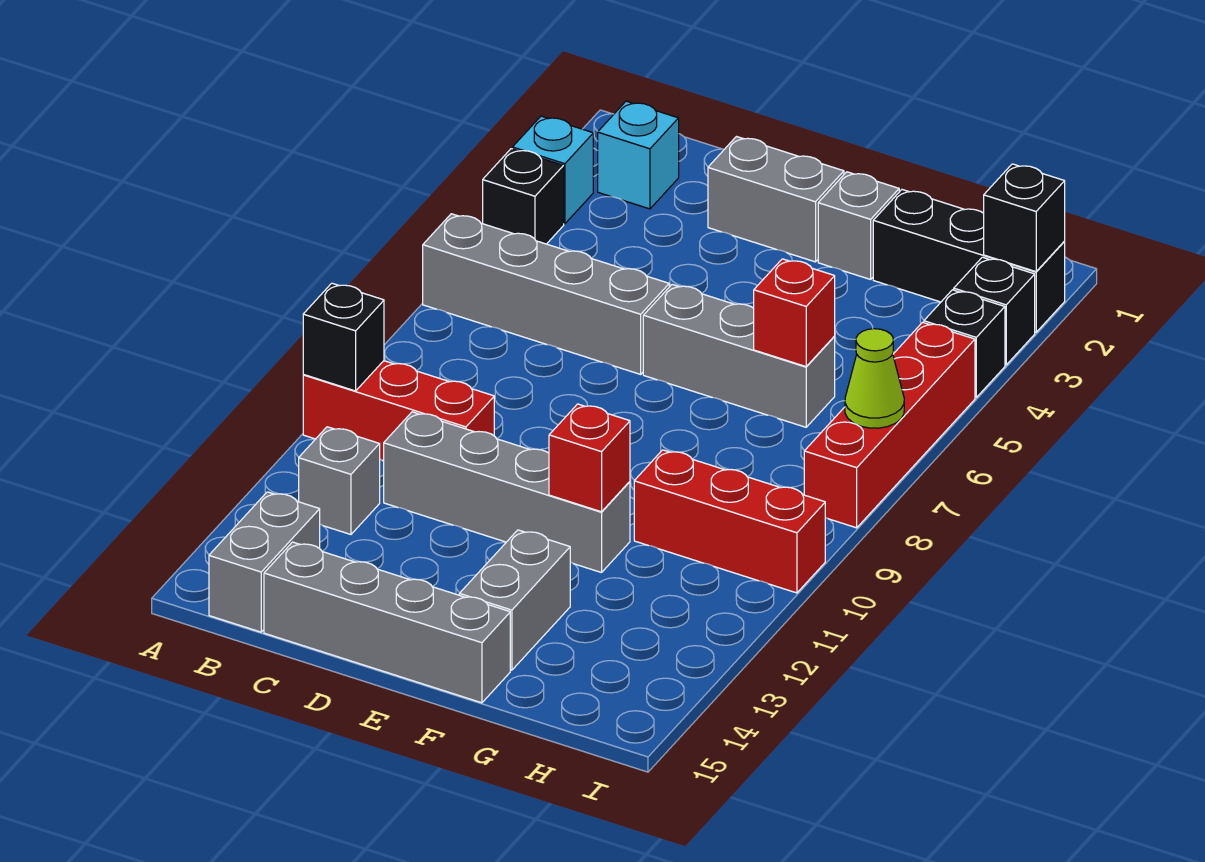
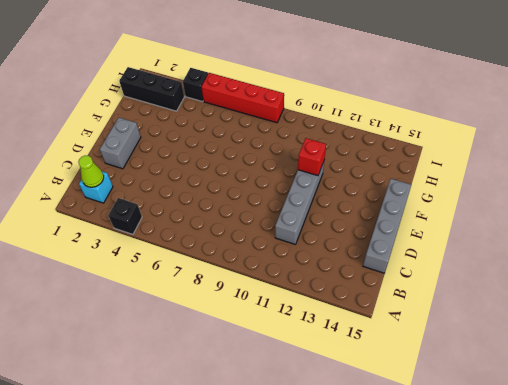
lime cone B2 level 2 -> lime cone I7 level 2
black brick H1:H3 level 1 -> black brick G2:I2 level 1
none -> cyan brick A3 level 1
none -> grey brick A6:D6 level 1
none -> red brick A10:C10 level 1

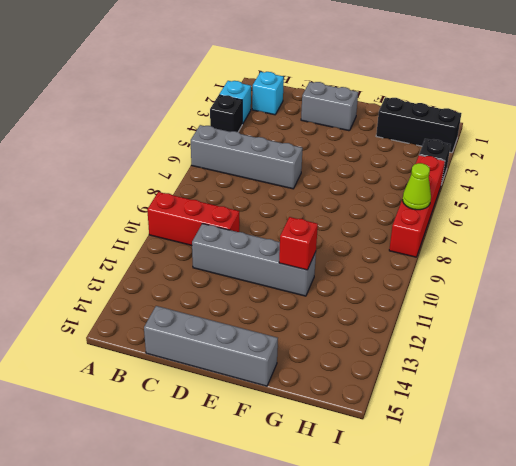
none -> grey brick B12 level 1
none -> grey brick B14:B15 level 1
none -> grey brick E6:G6 level 1

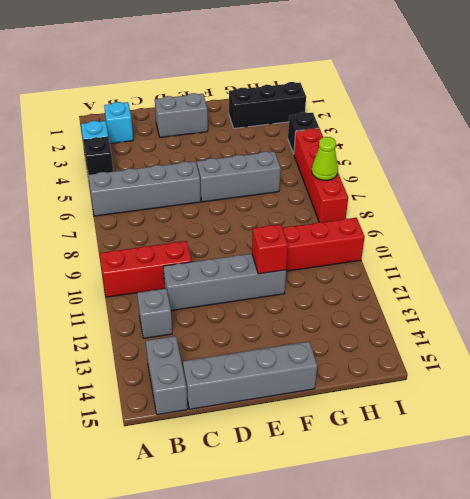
none -> grey brick F2 level 1
none -> grey brick F13:F14 level 1
none -> black brick I3 level 1

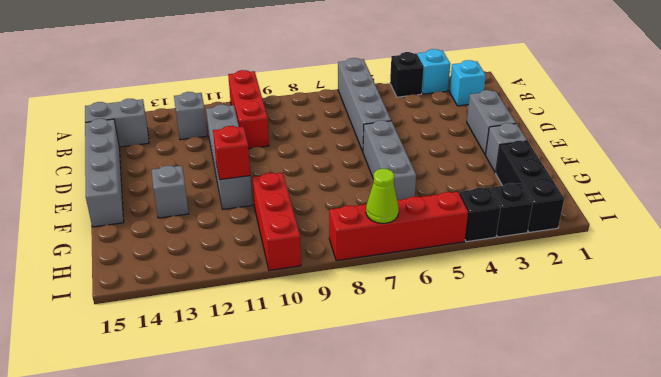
grey brick F13 level 1 -> grey brick F13:F14 level 1
none -> black brick A10 level 2
none -> red brick G6 level 2
none -> black brick I2 level 2

